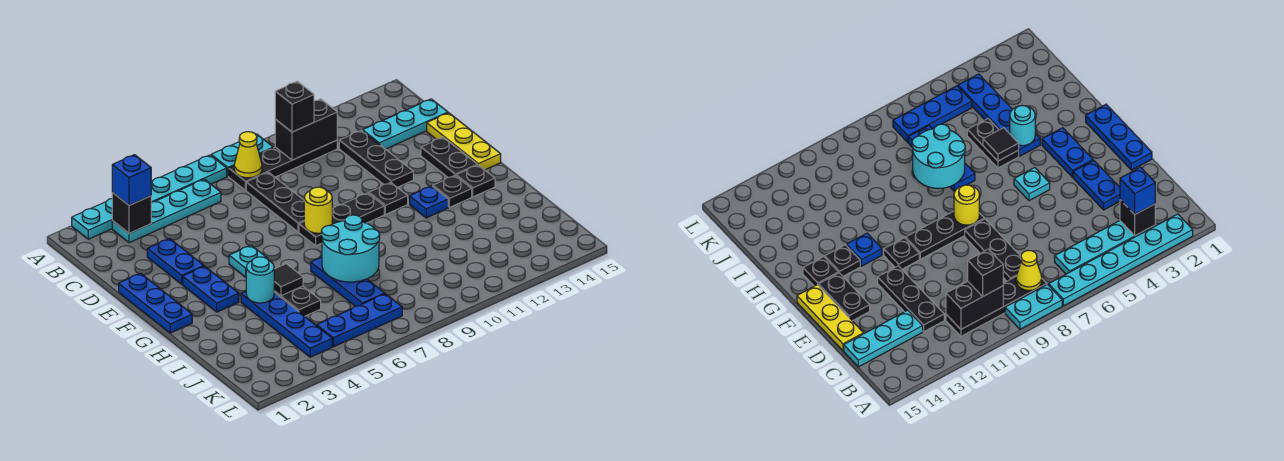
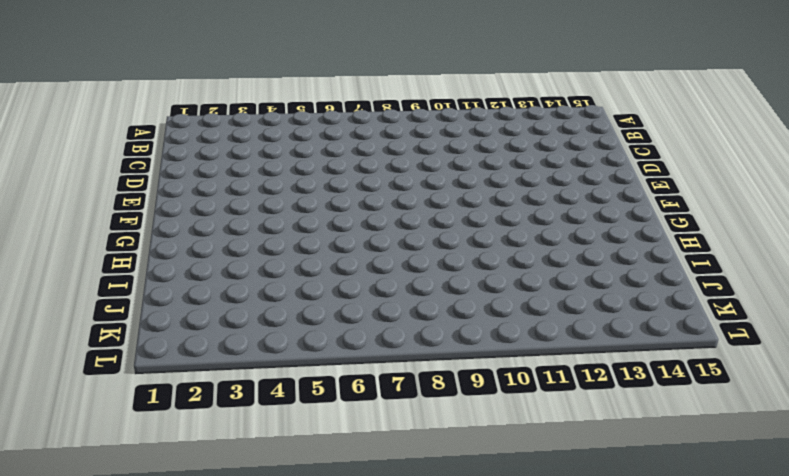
none -> cyan plate A2:A7 level 1
none -> cyan plate A8:A9 level 1
none -> cyan plate B3:B6 level 1
none -> black plate B8:B11 level 1

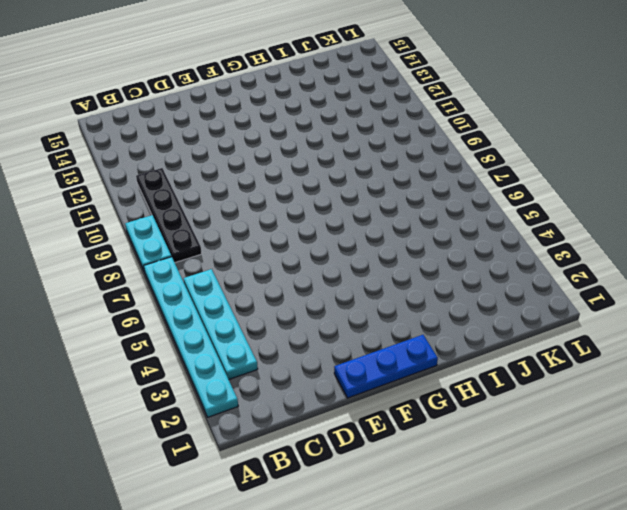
none -> black plate C8:E8 level 1
none -> black plate C12:E12 level 1
none -> cyan plate C13:C15 level 1
none -> blue plate D3:E3 level 1

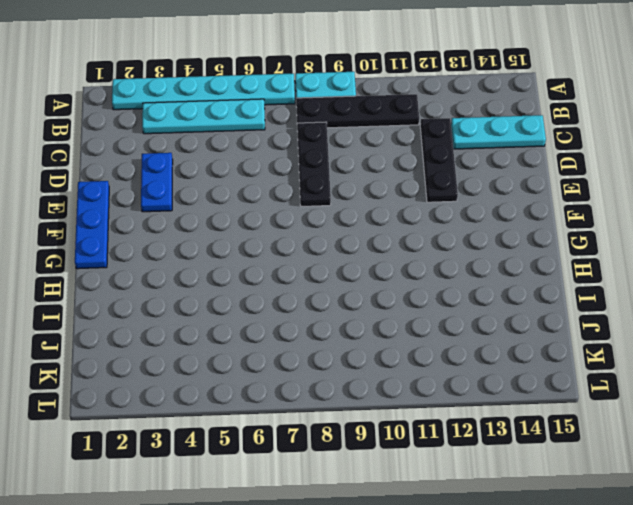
none -> yellow plate D15:F15 level 1
none -> black plate E14:F14 level 1
none -> blue plate F3:G3 level 1
none -> cyan plate F5 level 1

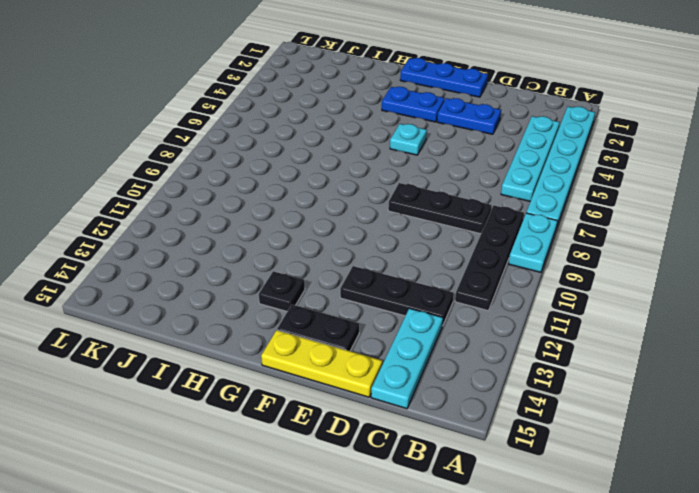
none -> black plate F8:F10 level 1
none -> black plate F11 level 1
none -> blue plate G12 level 1
none -> black plate G14 level 1

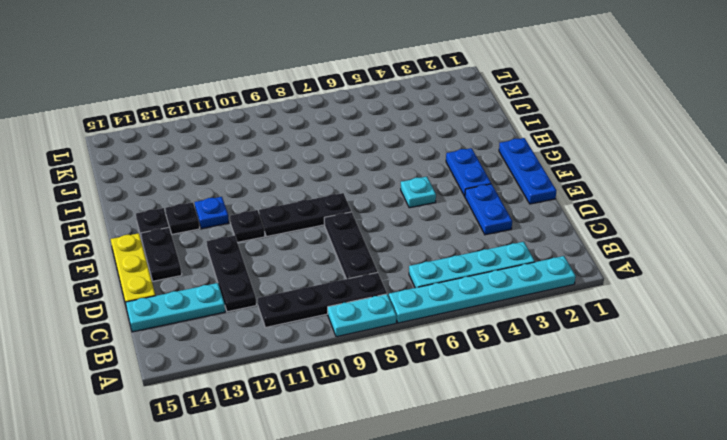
none -> blue plate H4:K4 level 1
none -> black plate H5:I5 level 1
none -> blue plate H7:J7 level 1
none -> blue plate K5:K7 level 1

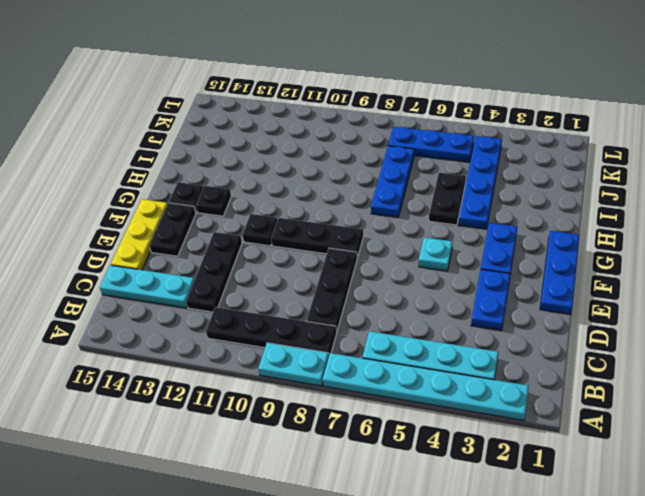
none -> blue plate G12 level 1
none -> black brick B3 level 2
none -> yellow cone B8 level 2
none -> black brick B10:B11 level 2

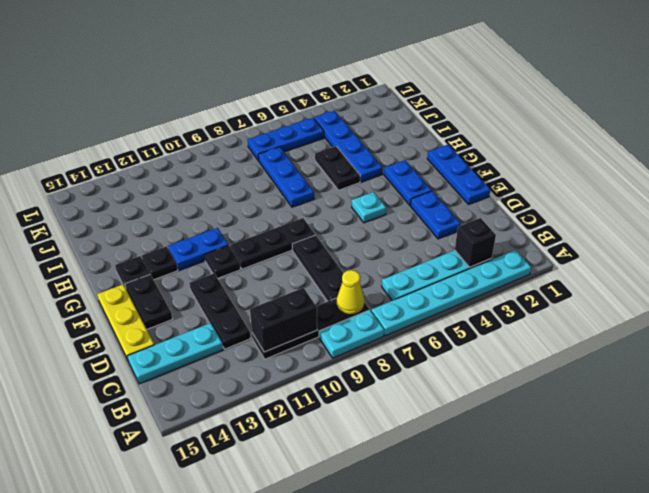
blue plate G11:G12 level 1 -> blue plate G12 level 1
none -> yellow round brick F8 level 2
none -> cyan round brick H4 level 2
none -> black tile H5 level 2
none -> cyan round brick H7:I8 level 2

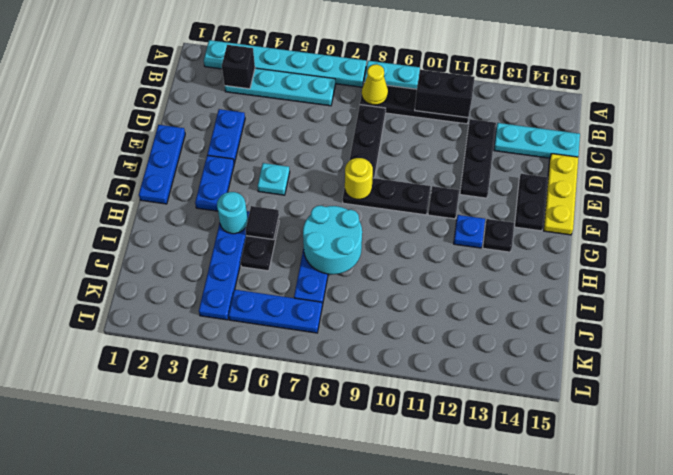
none -> black plate G14 level 1
none -> blue brick B3 level 3
none -> black brick B10 level 3

